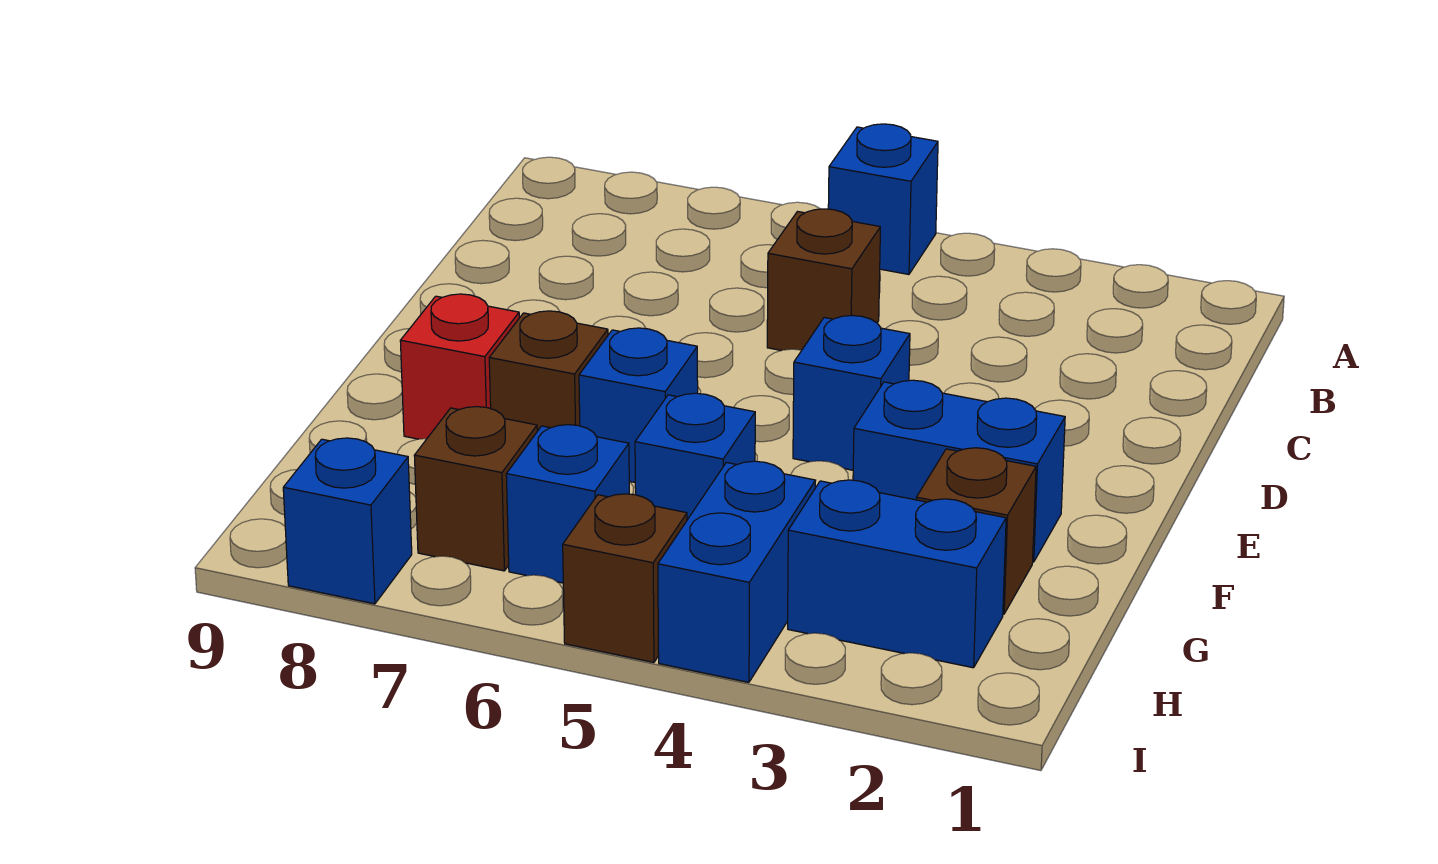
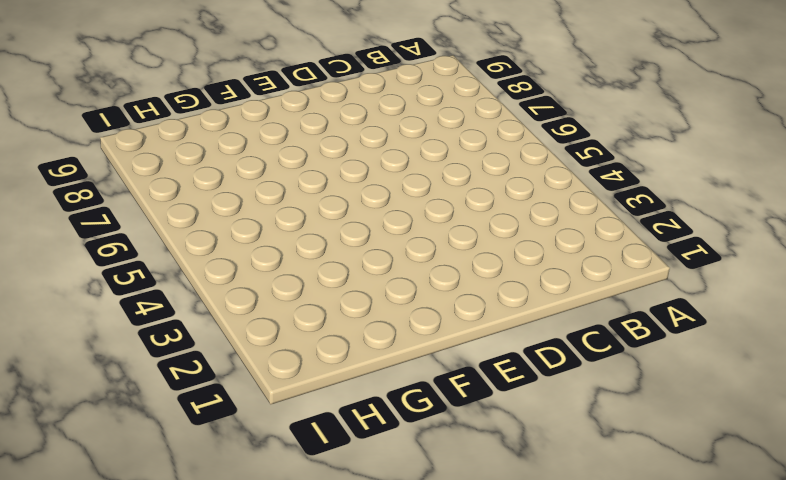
none -> blue brick A5 level 1
none -> brown brick C5 level 1
none -> blue brick E4 level 1

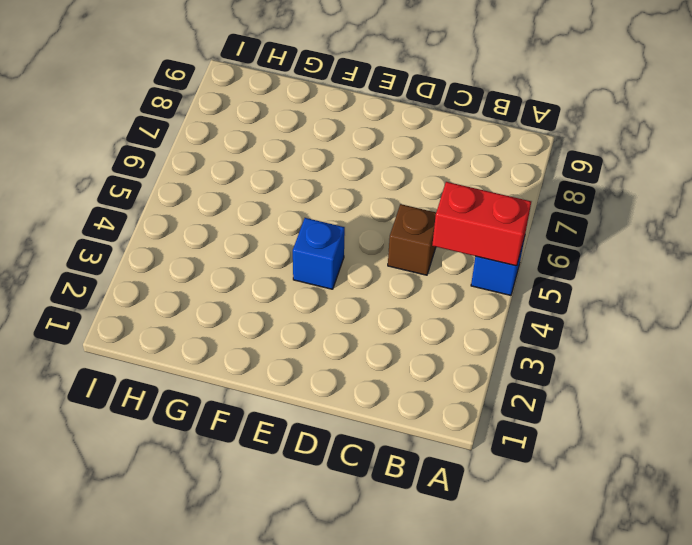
red brick A5:B5 level 2 -> none
none -> blue brick F2:F3 level 1
none -> blue brick F6 level 1
none -> brown brick F7 level 1

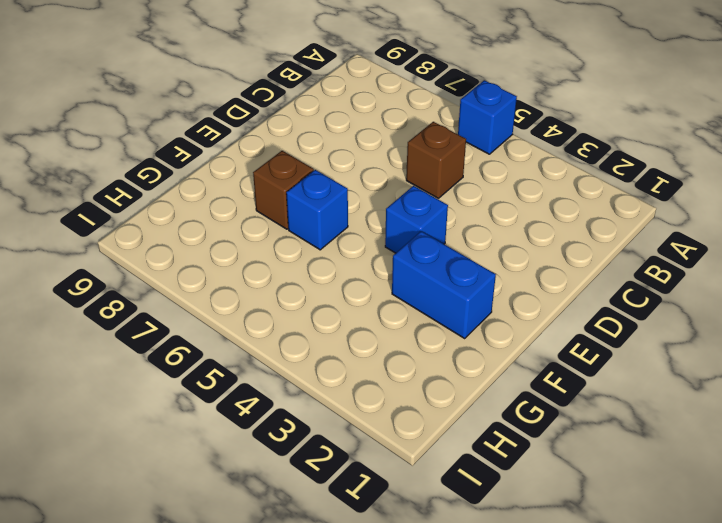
none -> red brick F8 level 1
none -> brown brick G2 level 1
none -> blue brick G5 level 1

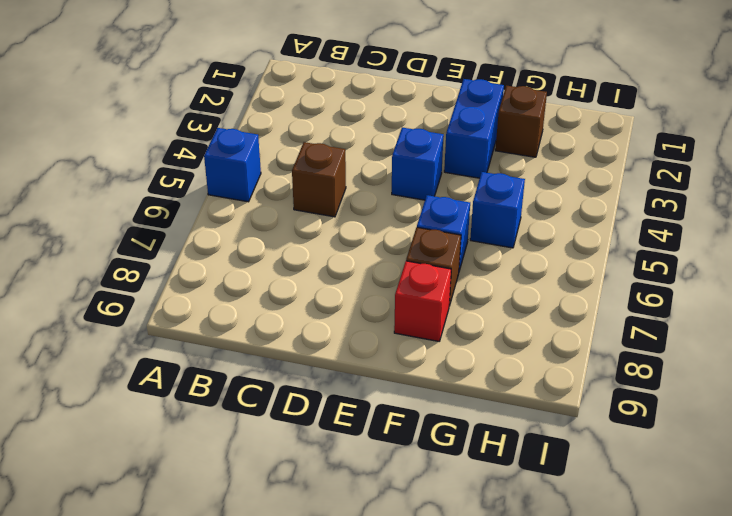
none -> blue brick H2:H3 level 1
none -> blue brick H4:I4 level 1
none -> blue brick H6 level 1

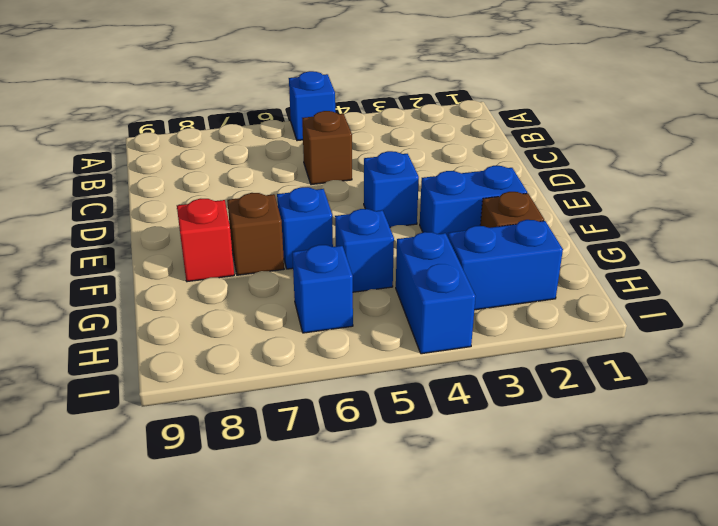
none -> brown brick H7 level 1
none -> brown brick I5 level 1
none -> blue brick I8 level 1

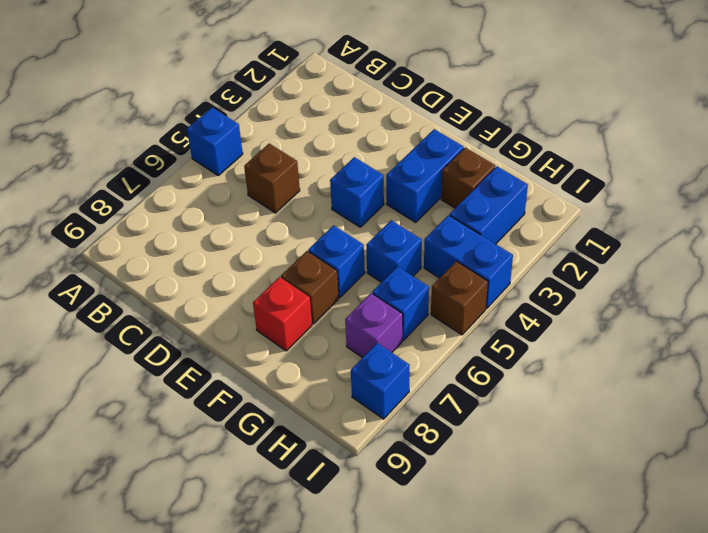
purple brick H7 level 1 -> brown brick H7 level 1

